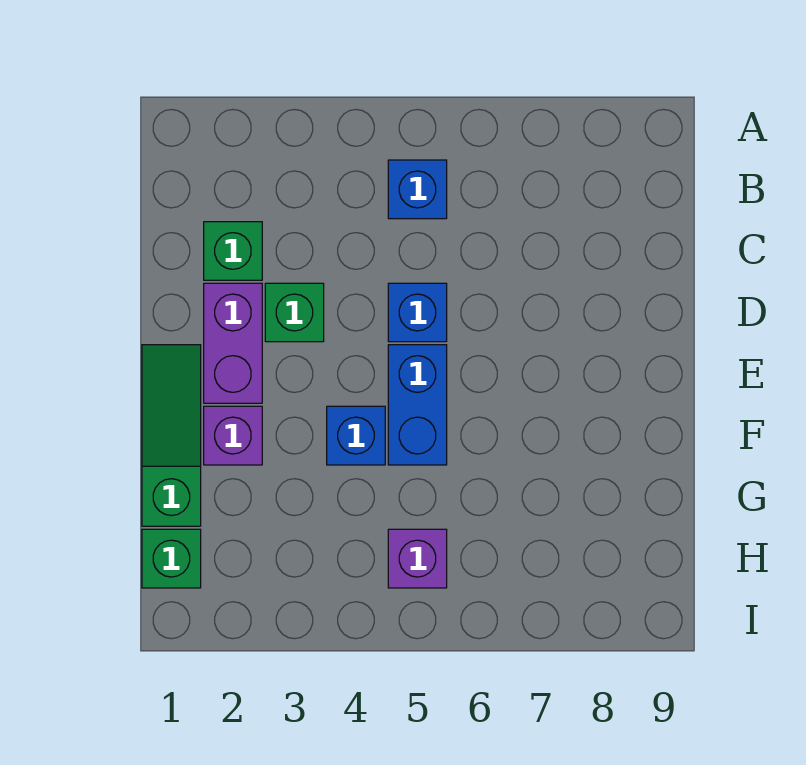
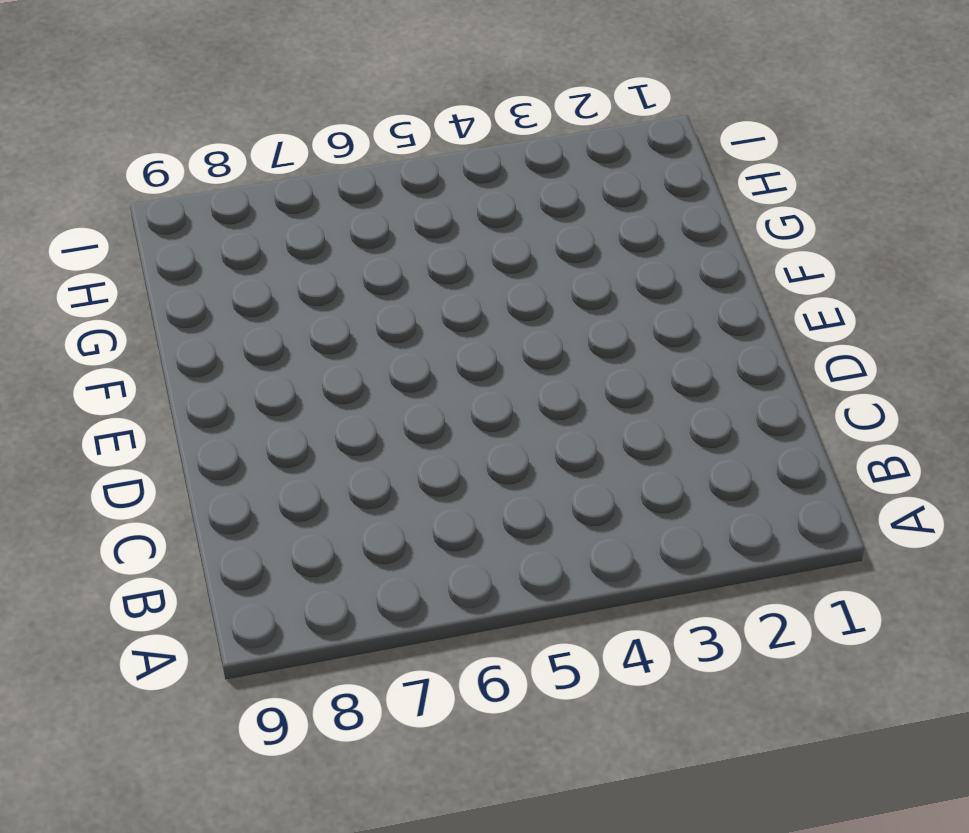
none -> blue brick B5 level 1
none -> green brick C2 level 1

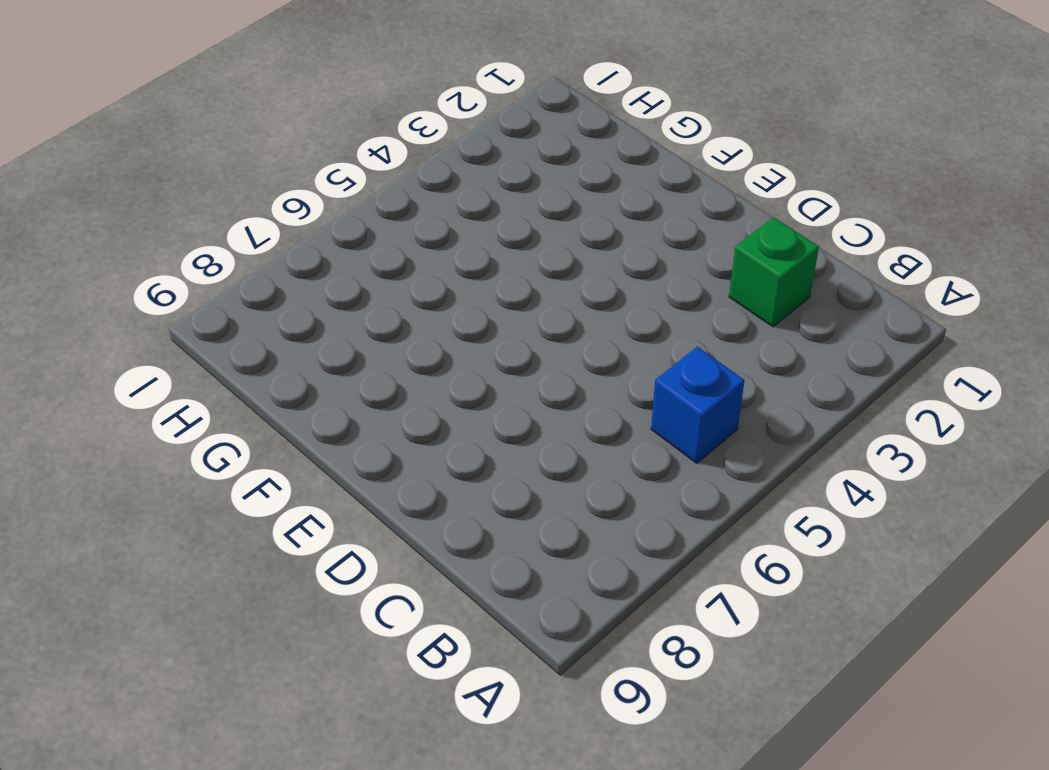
none -> purple brick D2:E2 level 1
none -> green brick D3 level 1

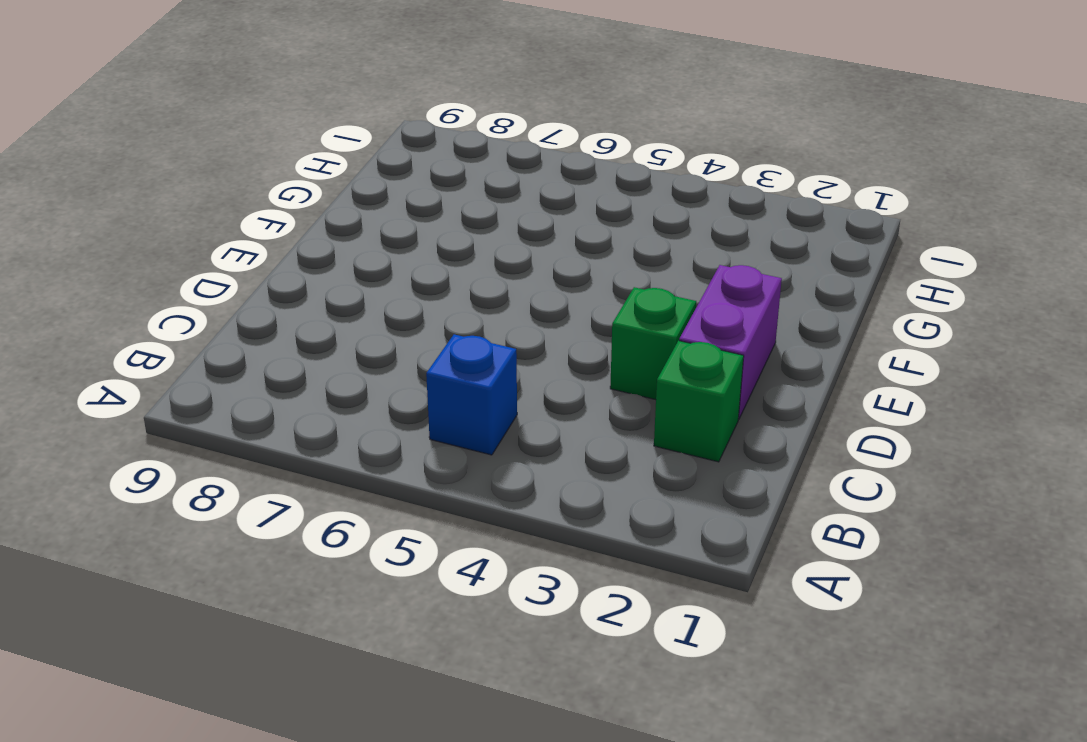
none -> blue brick D5 level 1
none -> green slope E1:G1 level 1 top G

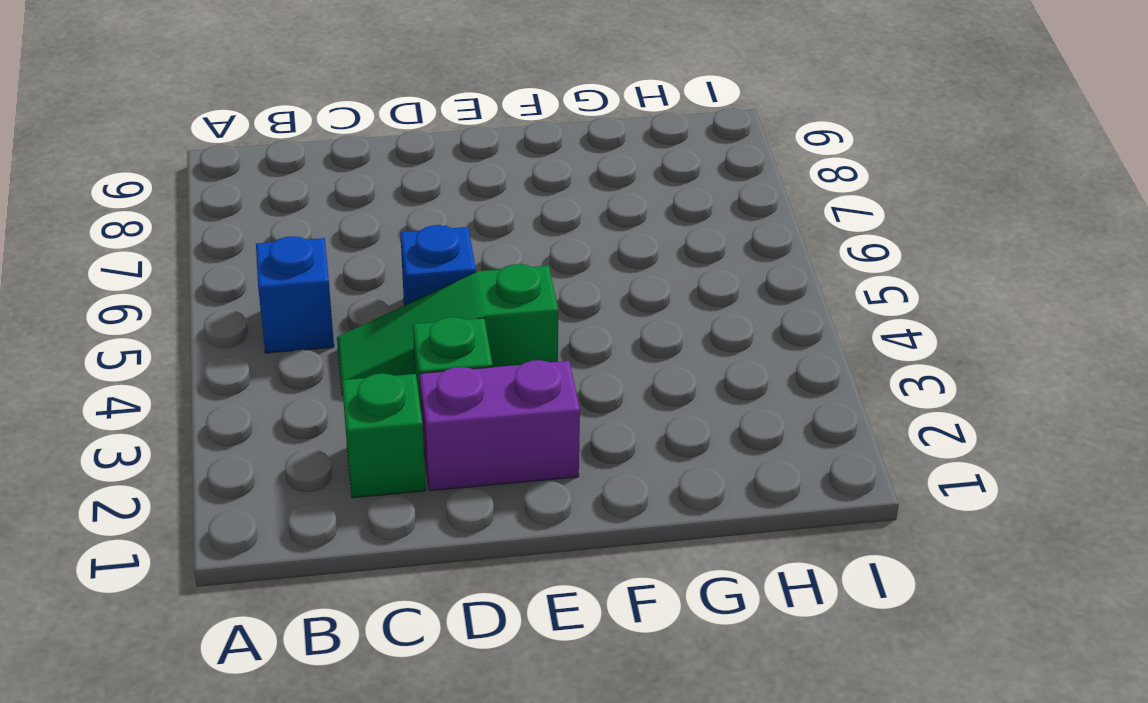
green slope C4:E4 level 1 top E -> green slope E1:G1 level 1 top G
none -> blue brick E5:F5 level 1
none -> purple brick F2 level 1

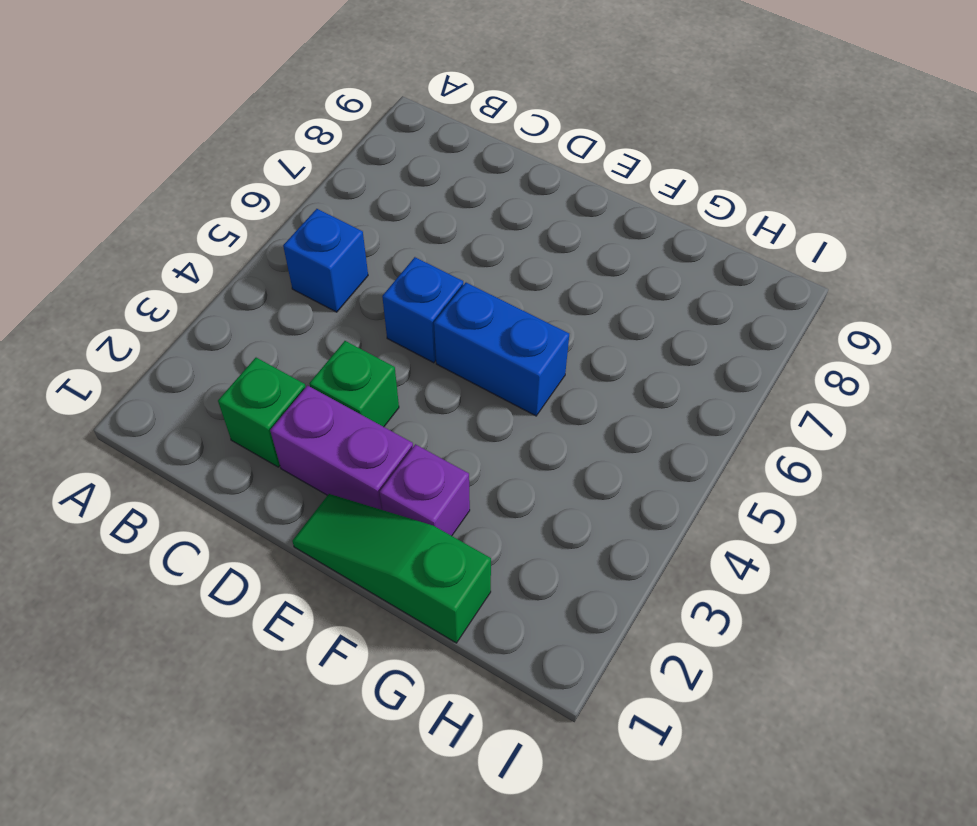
none -> blue brick F4 level 1
none -> green brick H1 level 1

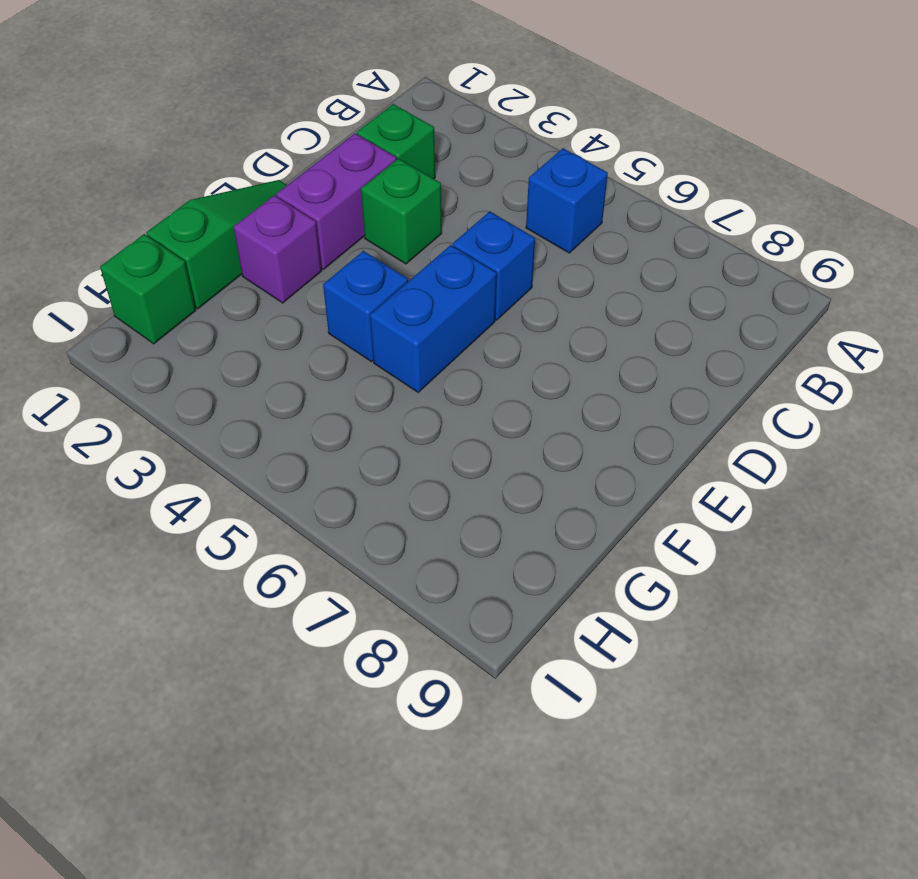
none -> purple brick H5 level 1

